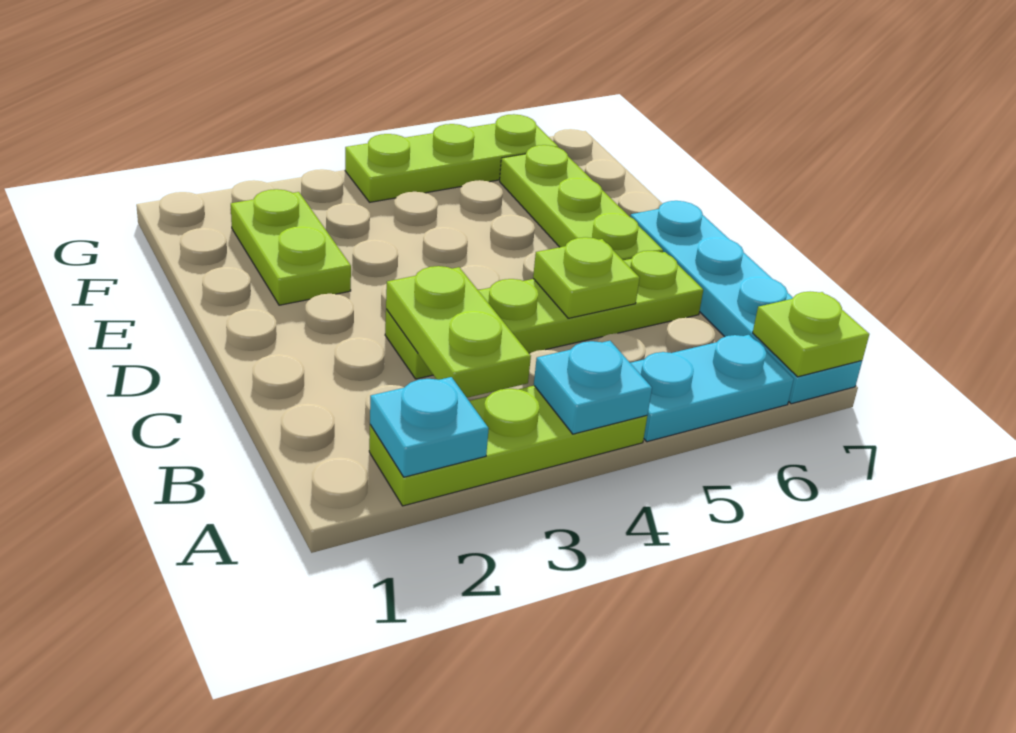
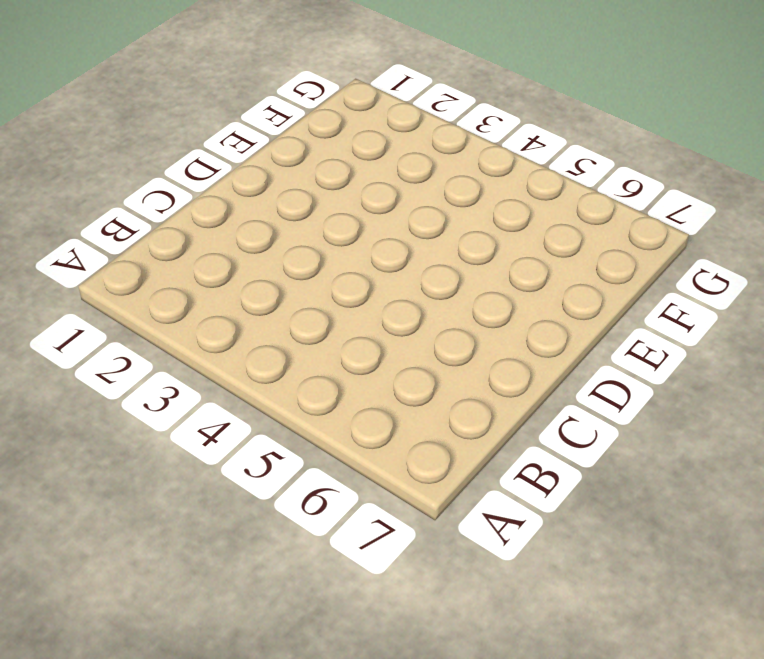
none -> lime plate A2:A4 level 1
none -> cyan plate A5:A6 level 1
none -> cyan plate A7:D7 level 1

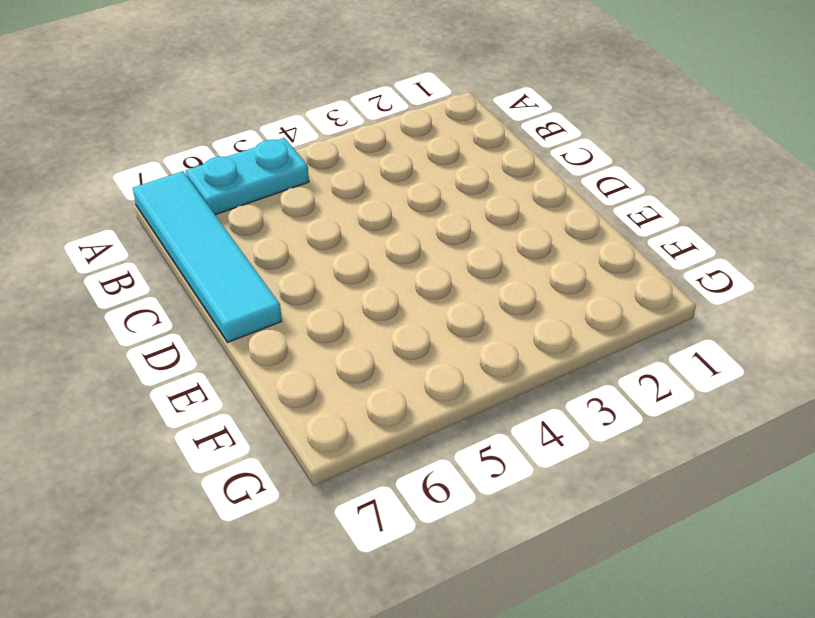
cyan tile A7:D7 level 1 -> cyan plate A7:D7 level 1
none -> lime plate A2:A4 level 1
none -> lime plate C3:C6 level 1
none -> lime plate D6:F6 level 1

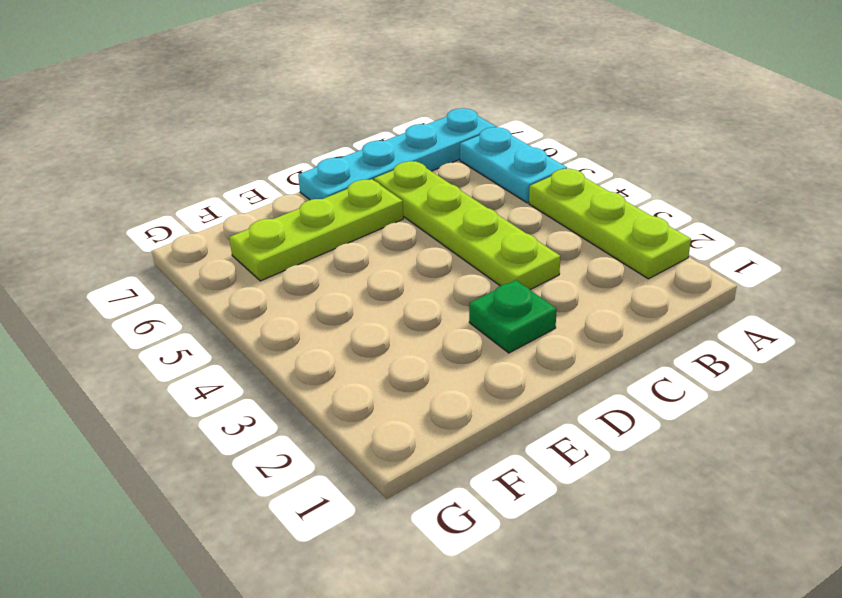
green plate D2 level 1 -> none
none -> lime plate E2:F2 level 1
none -> lime plate G4:G6 level 1
none -> cyan plate A2 level 2

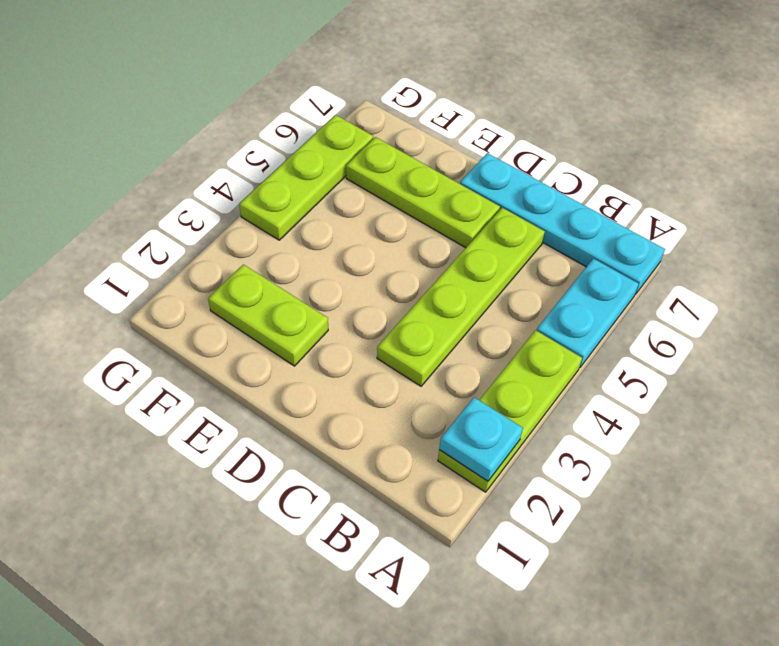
none -> cyan plate A4 level 2
none -> lime plate A7 level 2
none -> lime plate B3:C3 level 2

